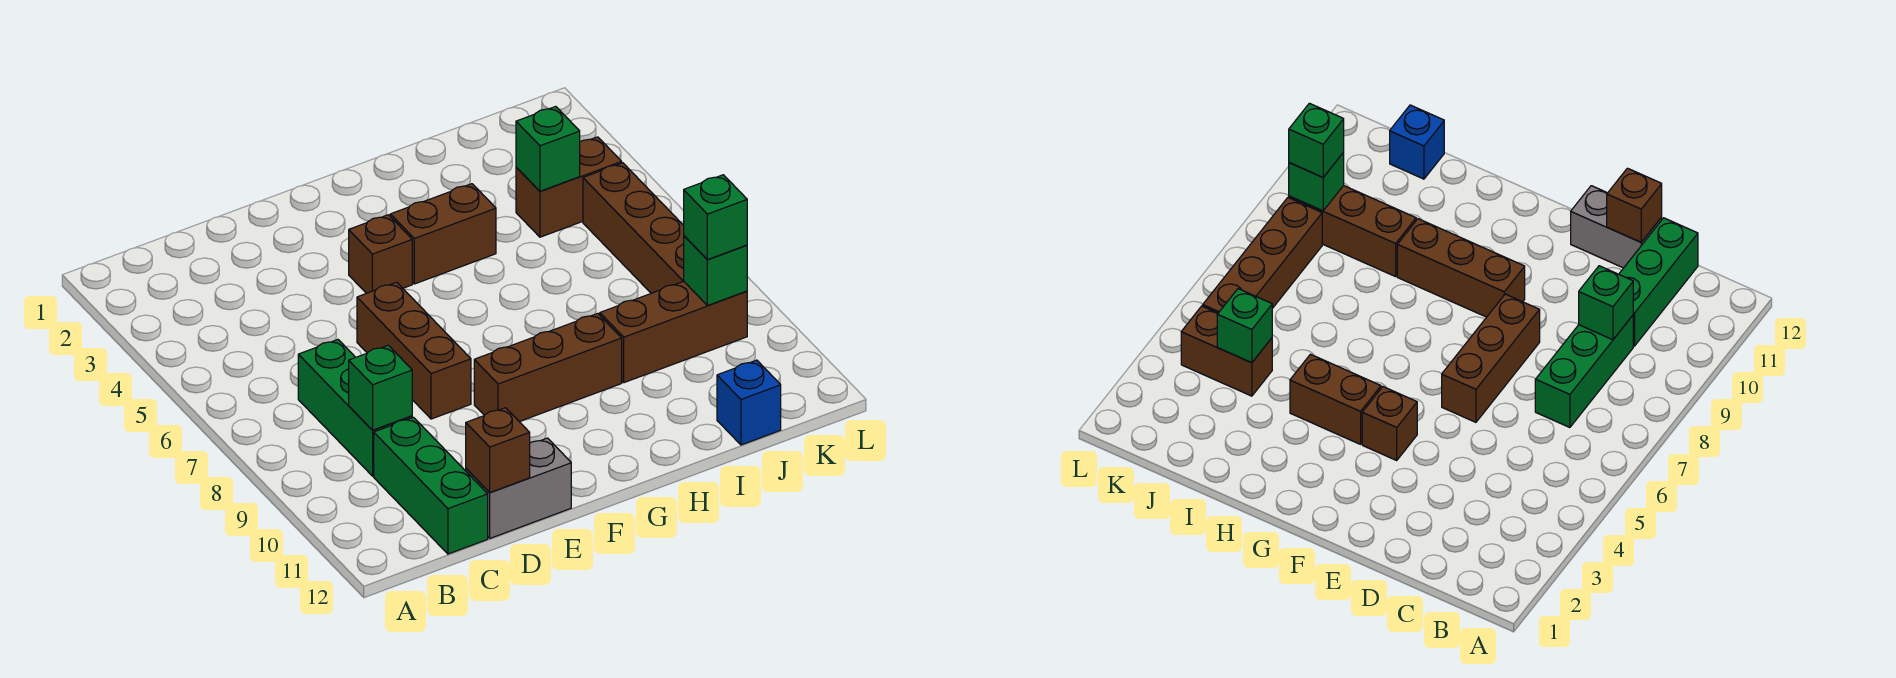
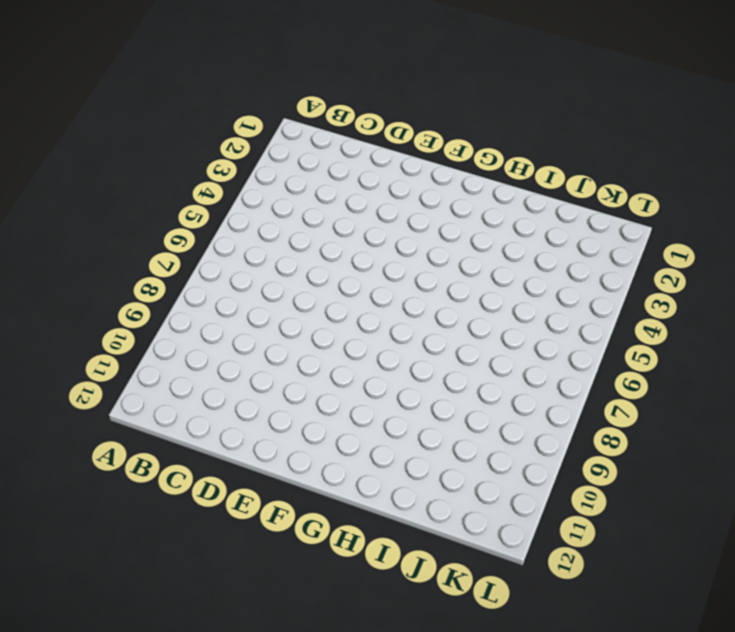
none -> green brick C7:C9 level 1
none -> green brick C10:C12 level 1
none -> grey brick D12:E12 level 1

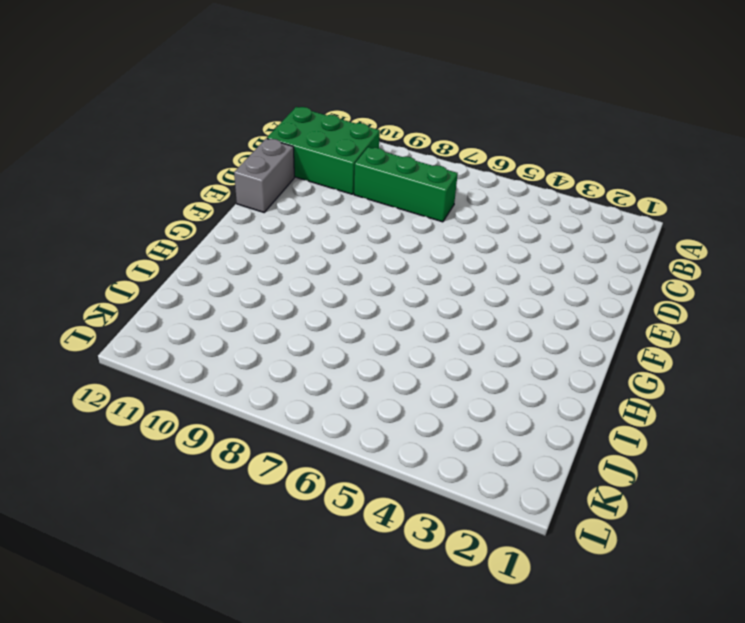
green brick B10:C12 level 1 -> green brick C10:C12 level 1
none -> brown brick E6:E8 level 1
none -> brown brick F4 level 1
none -> brown brick F9:H9 level 1

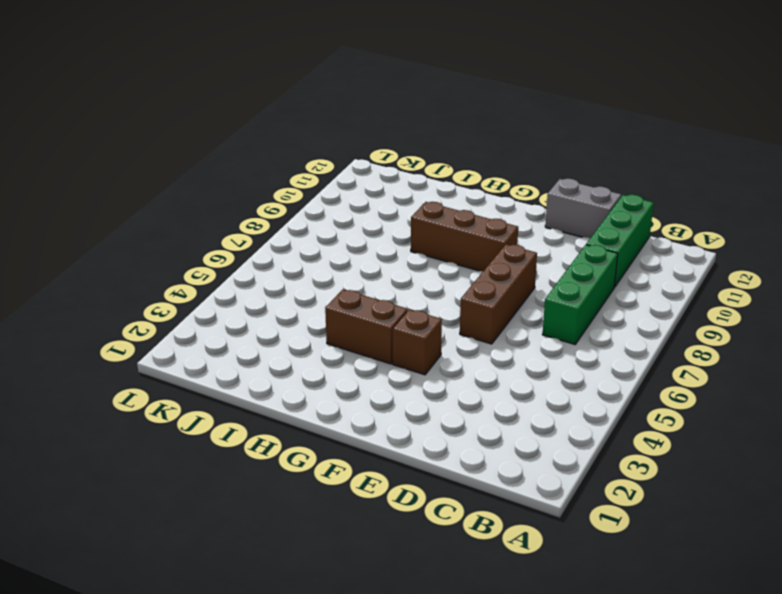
none -> brown brick I9:K9 level 1
none -> brown brick J4:K4 level 1
none -> blue brick J12 level 1

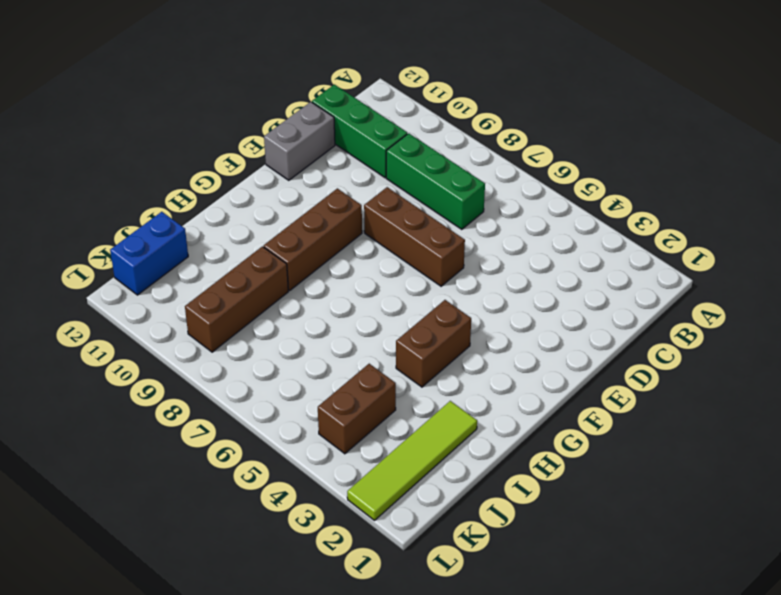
lime tile I2:L2 level 1 -> none
blue brick J12:K12 level 1 -> blue brick J12 level 1
none -> brown brick F4 level 1
none -> brown brick K5:K8 level 1
none -> green brick C9 level 2

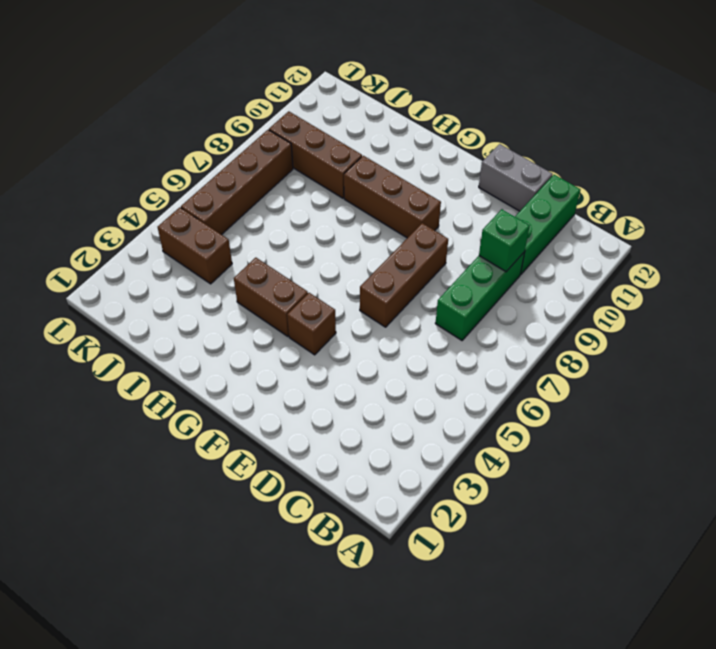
none -> blue brick J12 level 1
none -> brown brick D12 level 2
none -> green brick J4 level 2

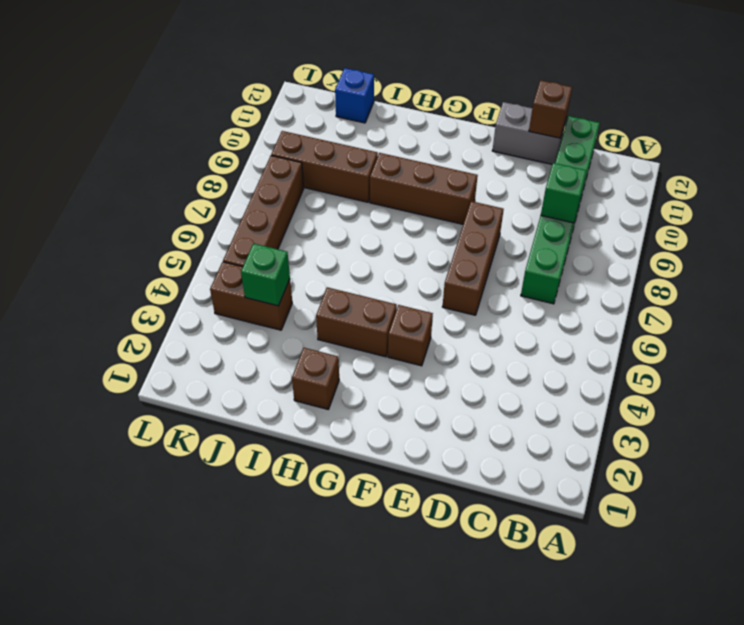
brown brick H2 level 1 -> none
none -> green brick K9 level 2
none -> green brick K9 level 3

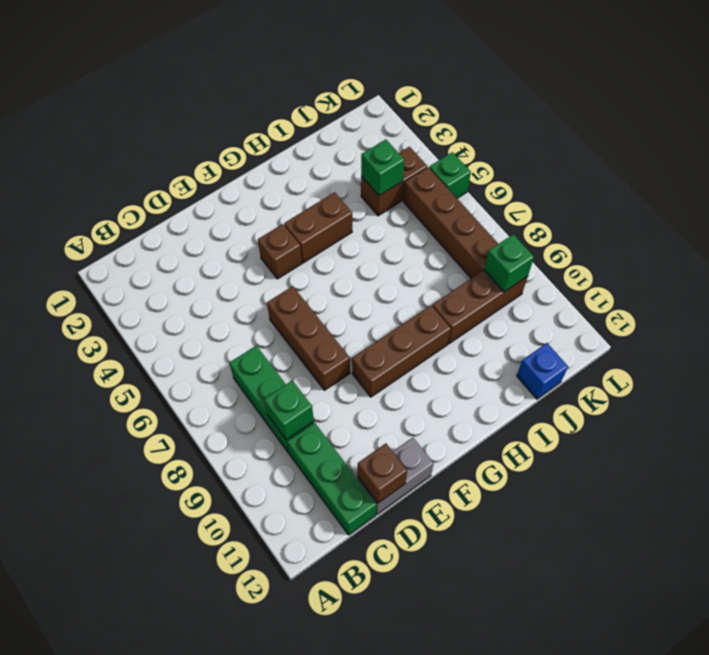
green brick L5 level 1 -> green brick K9 level 3

